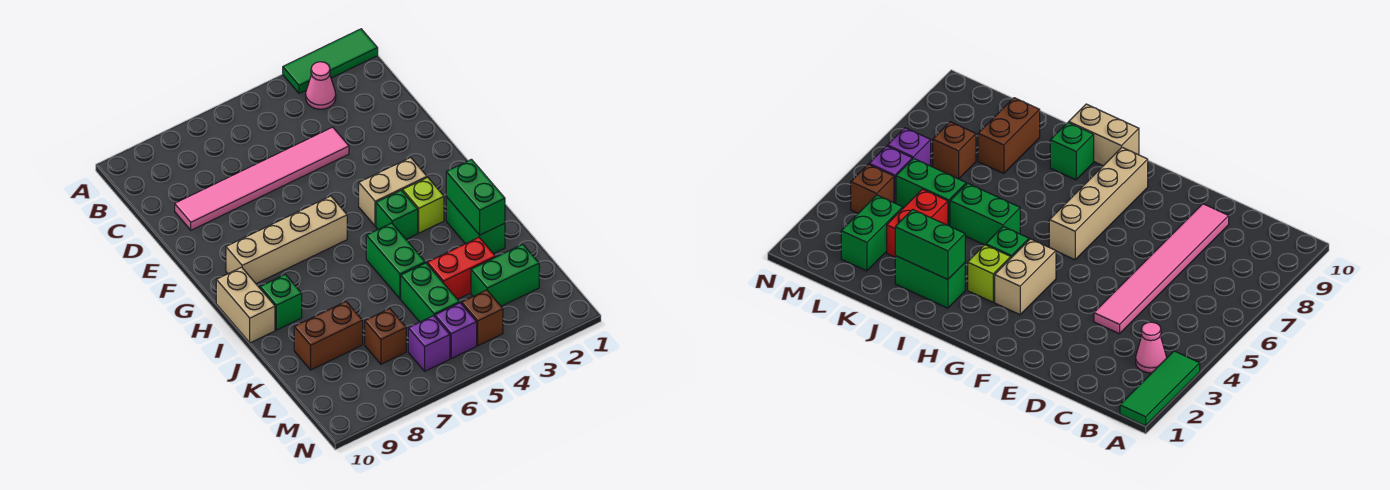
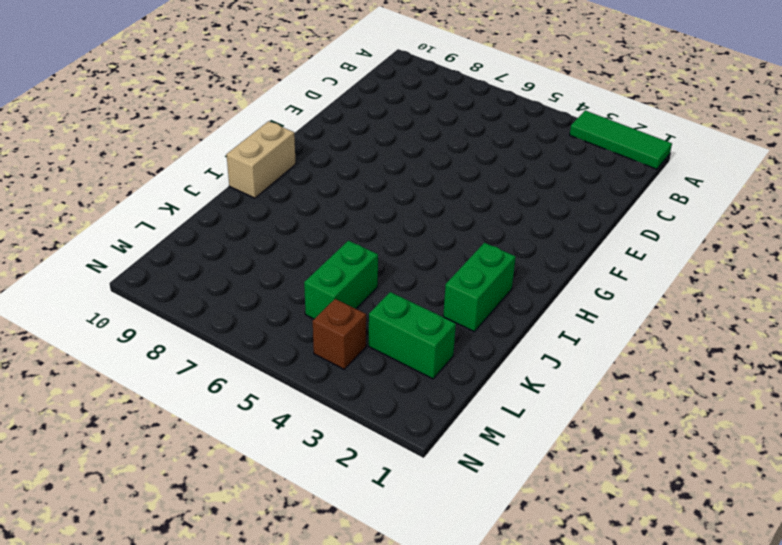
none -> pink cone B3 level 1
none -> pink tile D4:D9 level 1
none -> tan brick G3:G4 level 1

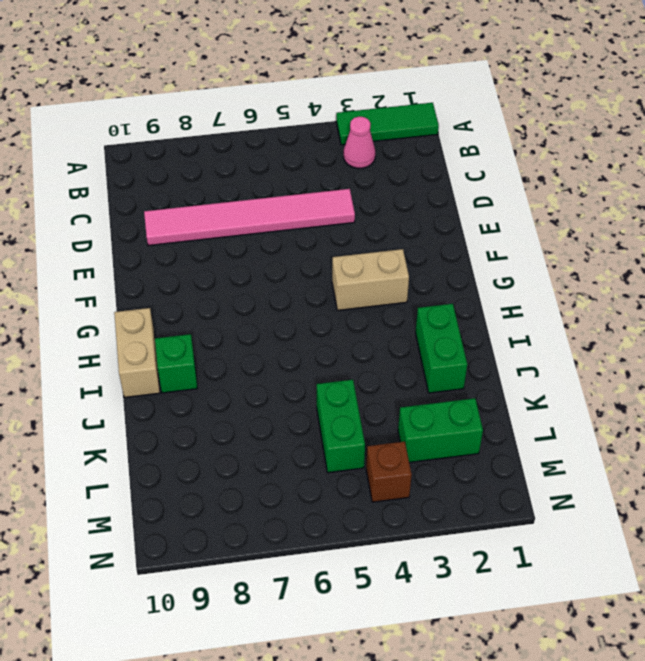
none -> tan brick G6:G9 level 1
none -> lime brick H3 level 1
none -> green brick H4 level 1

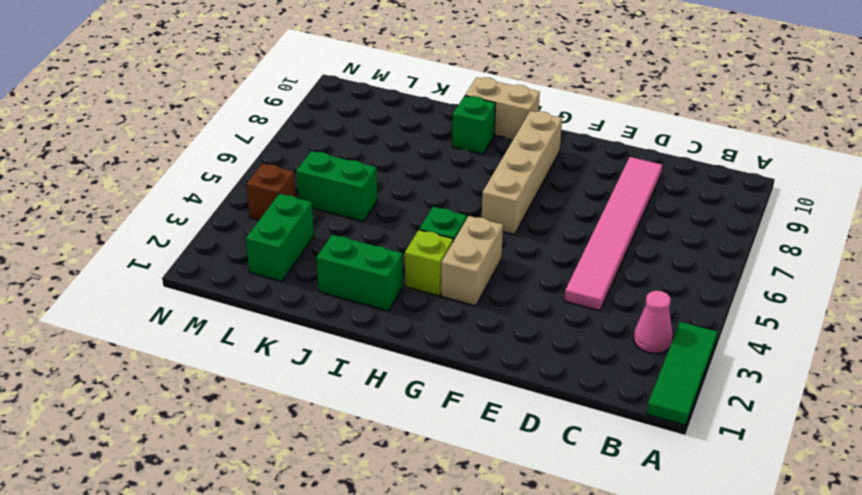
none -> green brick I5:J5 level 1
none -> red brick K3:K4 level 1
none -> brown brick K8:K9 level 1

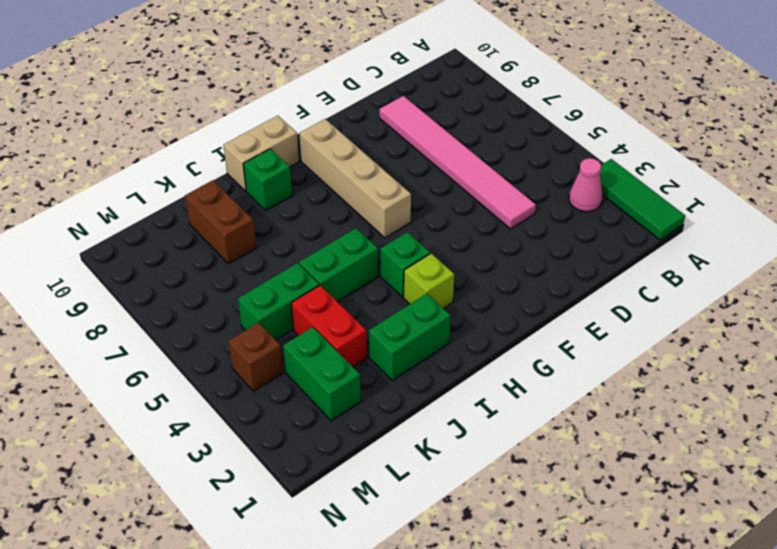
none -> tan brick G3:G4 level 1
none -> brown brick L7 level 1
none -> purple brick M5 level 1

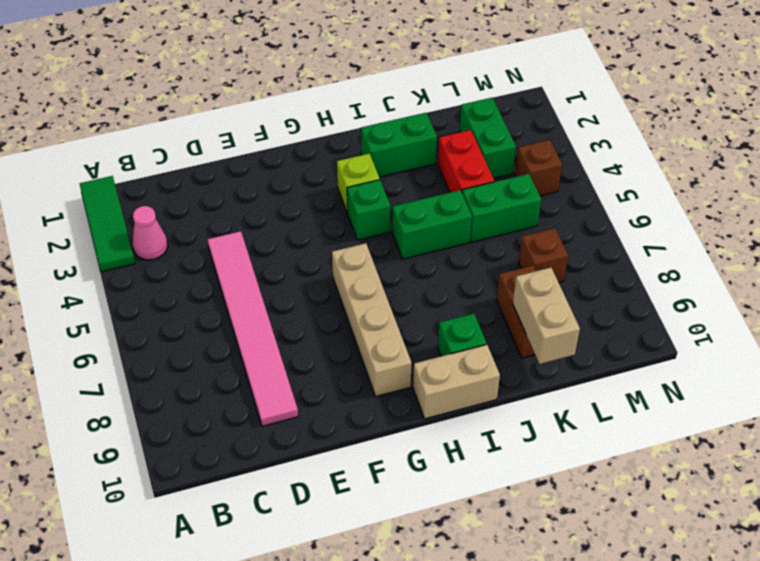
tan brick K9:K10 level 2 -> tan brick G3:G4 level 1
none -> purple brick M5 level 1
none -> purple brick M6 level 1
none -> green brick I2:J2 level 2

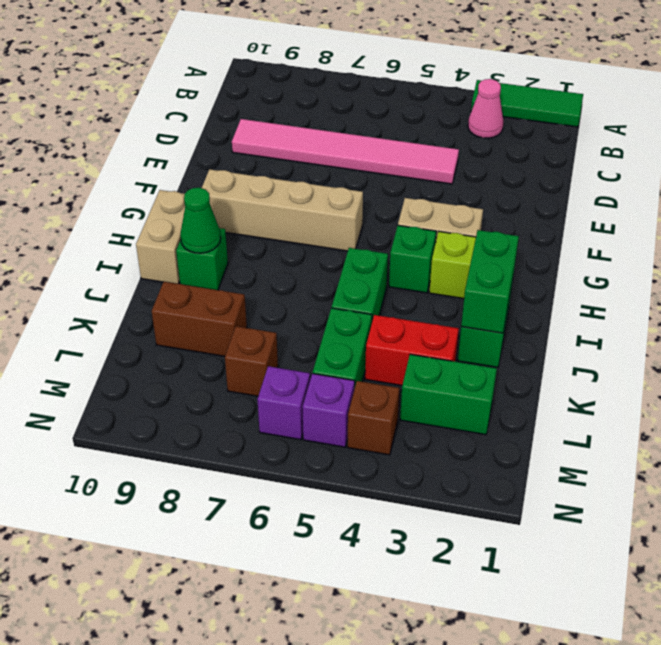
green cone I9 level 2 -> none

